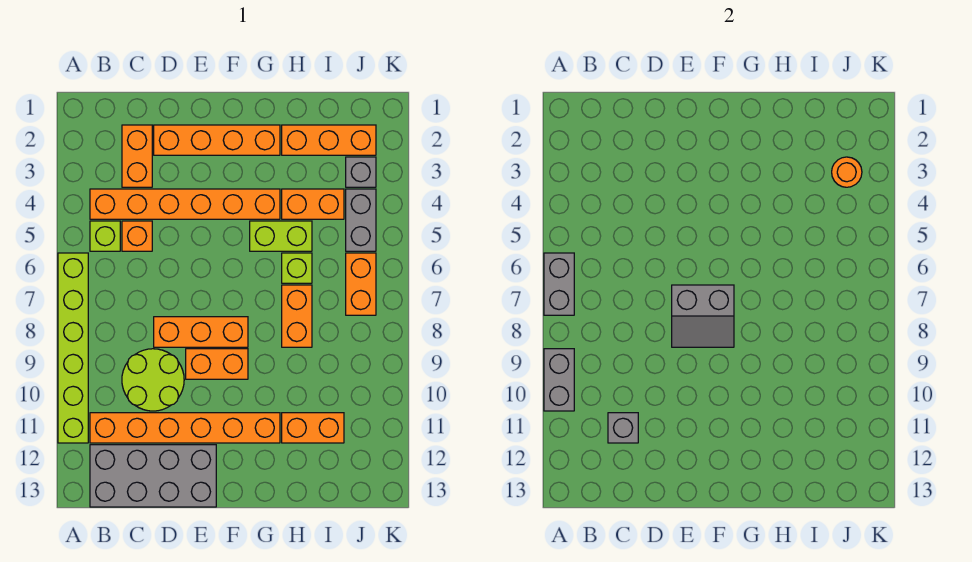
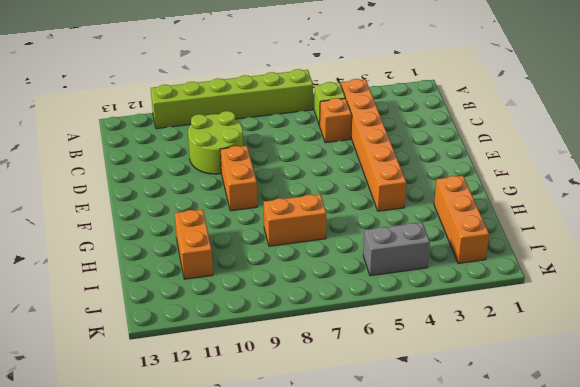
none -> orange brick B11:G11 level 1
none -> grey brick B12:E13 level 1
none -> orange brick C2:C3 level 1

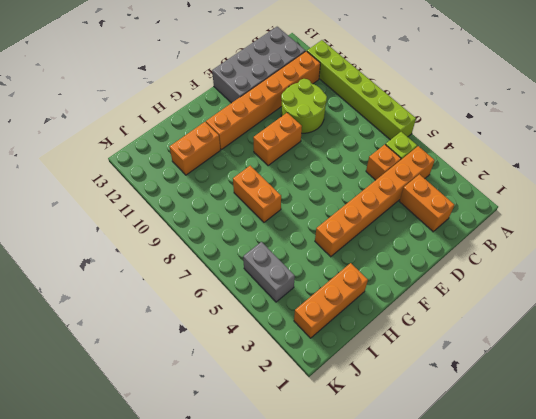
none -> orange brick D2:G2 level 1
none -> orange brick D8:F8 level 1
none -> lime brick G5:H5 level 1

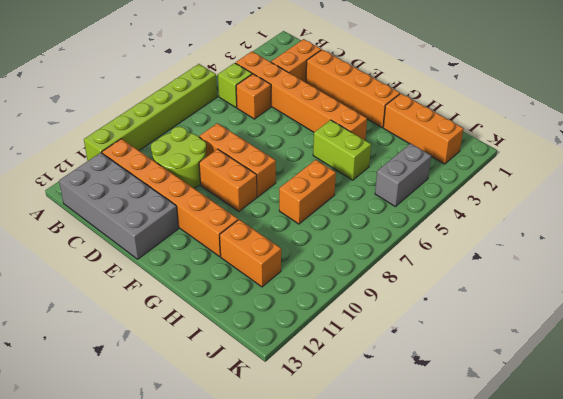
none -> orange brick H4:I4 level 1
none -> lime brick H6 level 1
none -> grey brick J3 level 1

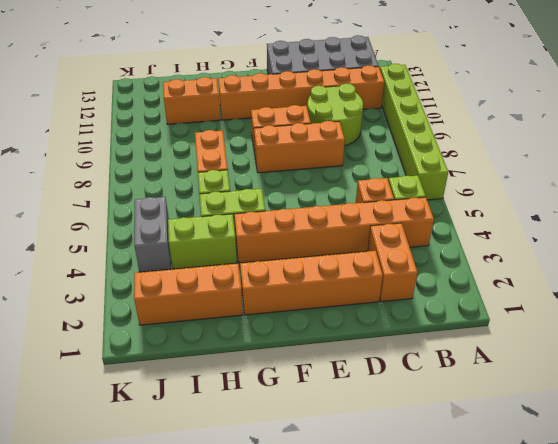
lime brick H4:I4 level 1 -> orange brick H4:I4 level 1
none -> grey brick J3 level 1
none -> orange brick J6:J7 level 1
none -> grey brick A6:A7 level 2

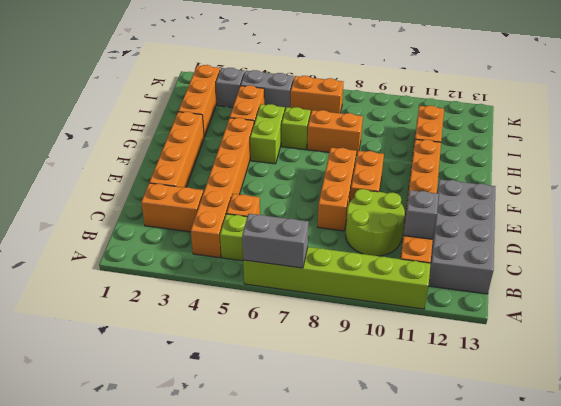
none -> grey brick A9:A10 level 2
none -> grey slope E7:F8 level 2 top 7
none -> orange round brick J3 level 2

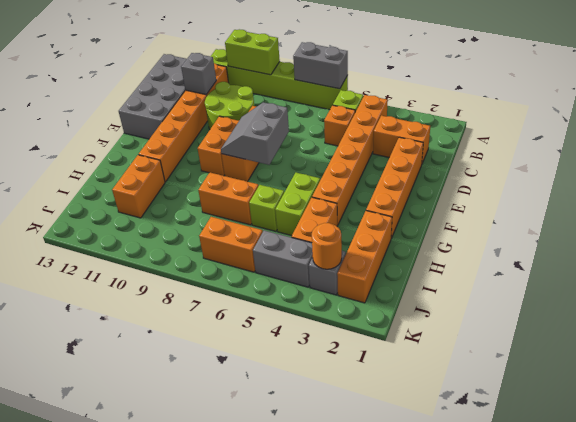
lime brick A9:A10 level 2 -> grey brick A9:A10 level 2

